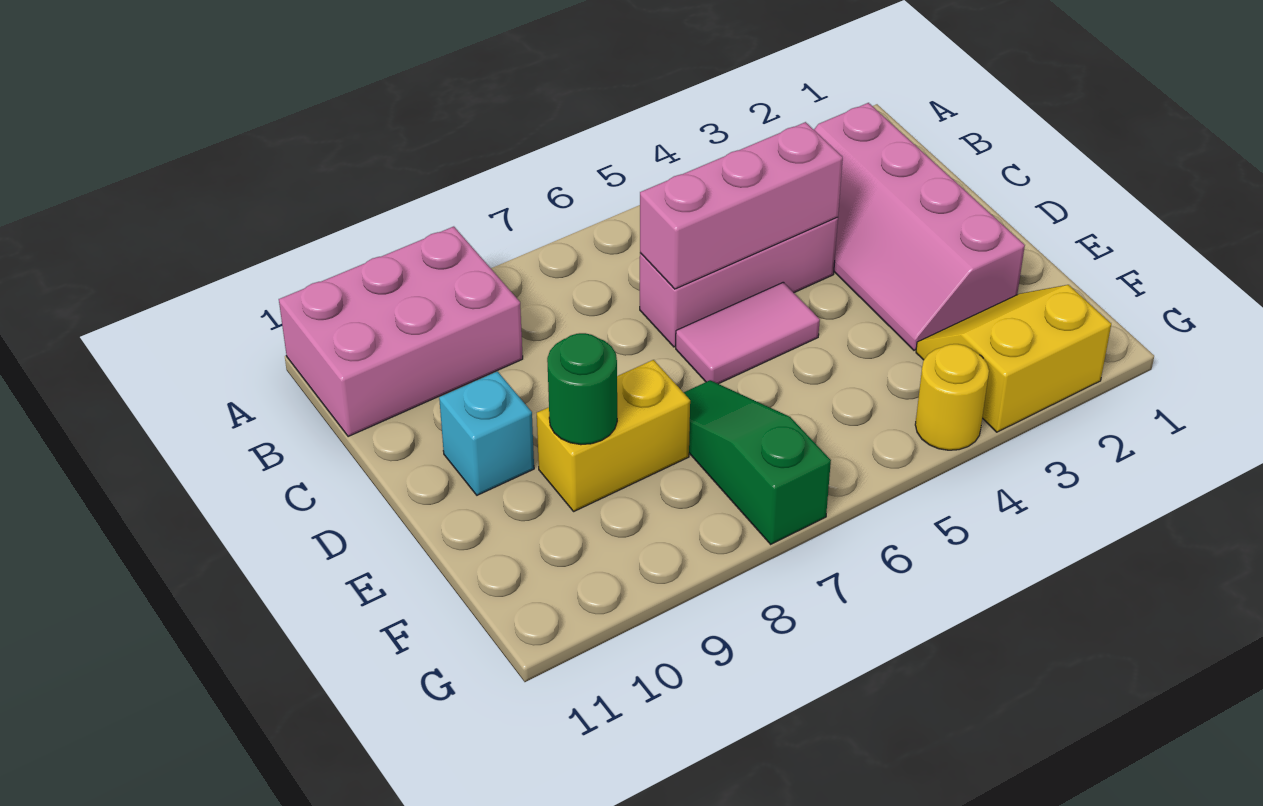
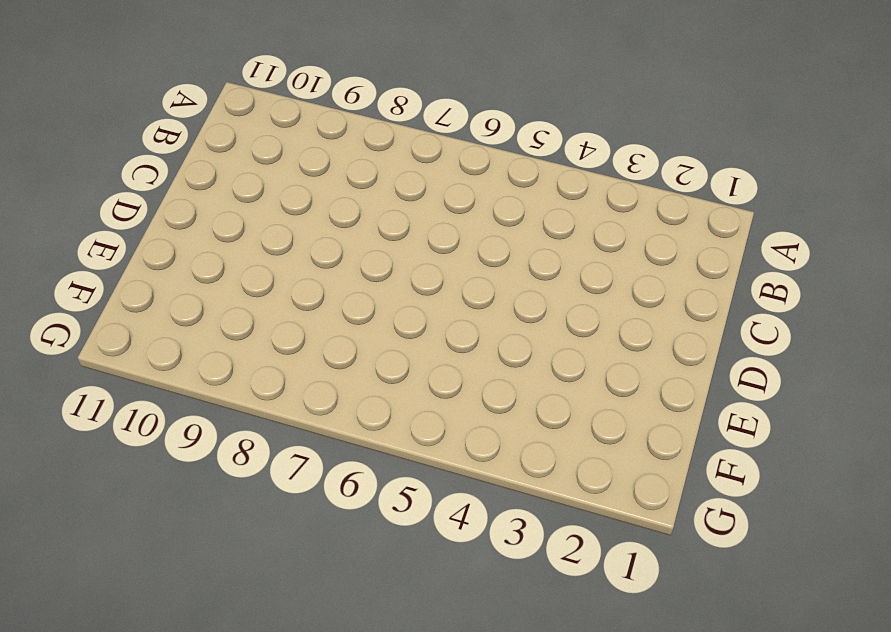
none -> pink brick A9:B11 level 1
none -> pink slope B2:E3 level 1 top 2

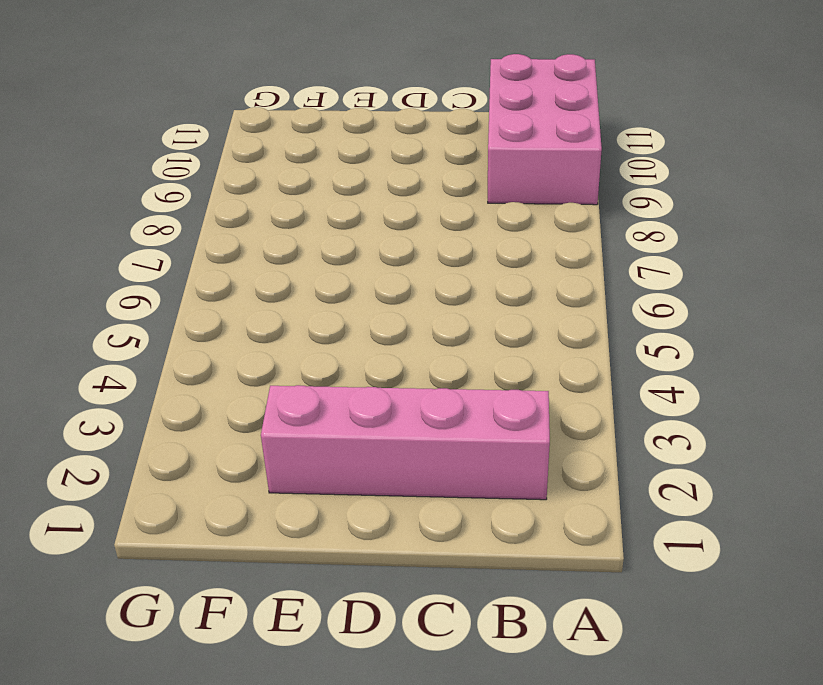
none -> pink brick C4:C6 level 1
none -> pink tile D5:D6 level 1

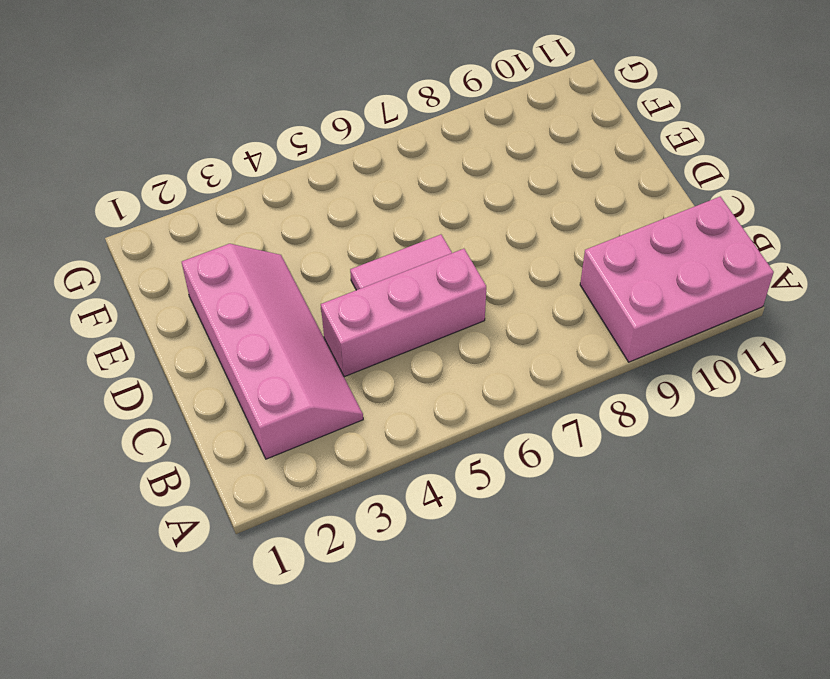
none -> cyan brick D10 level 1
none -> green slope E7:G7 level 1 top G

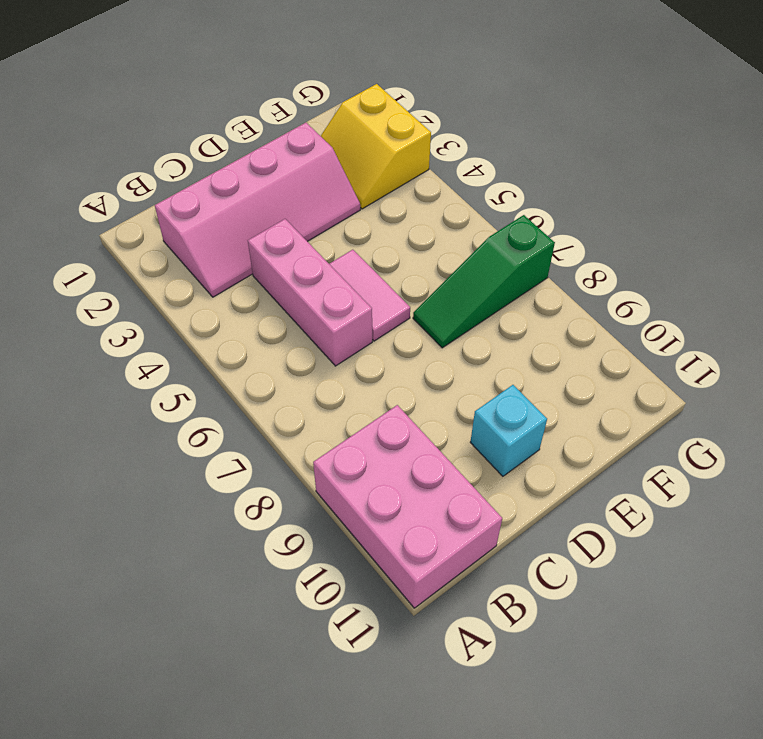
none -> yellow brick E8:E9 level 1
none -> yellow round brick G4 level 1

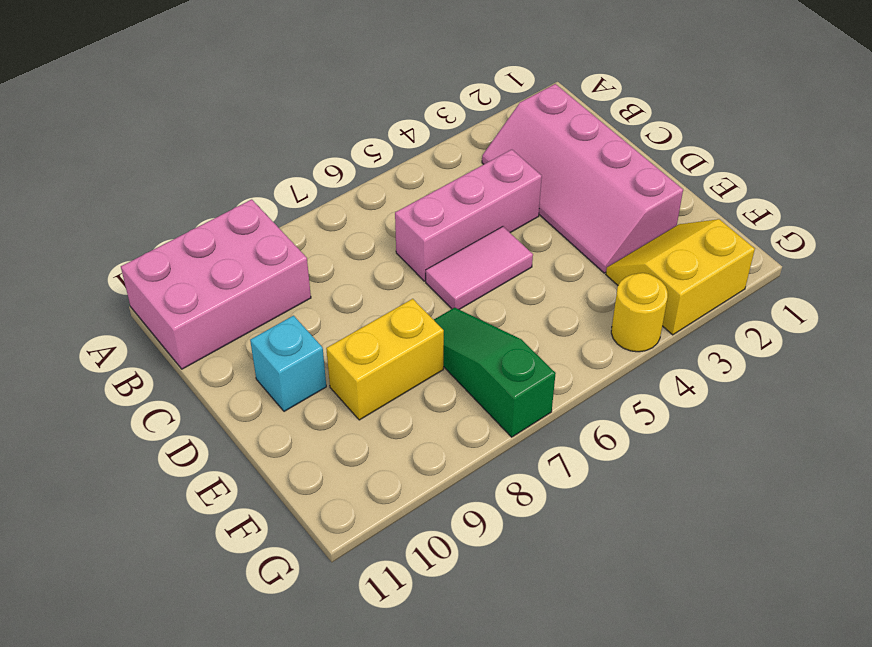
none -> pink brick C4:C6 level 2
none -> green round brick E9 level 2

